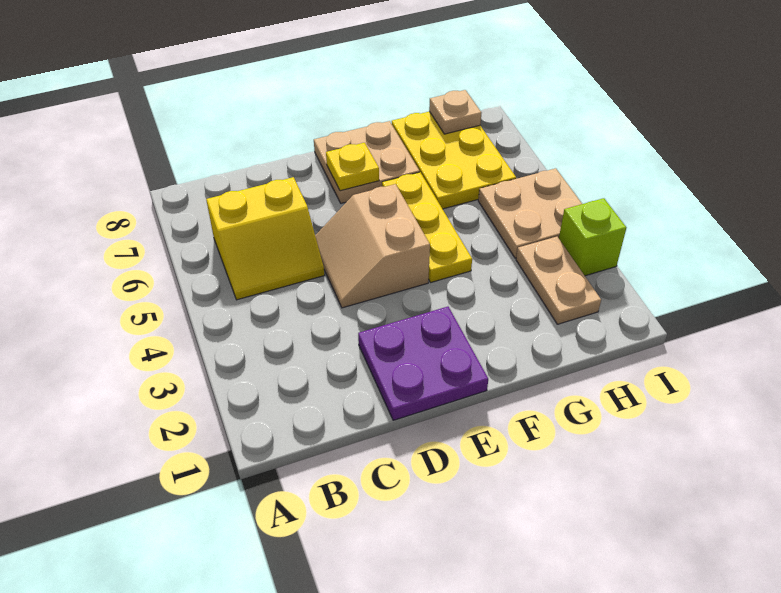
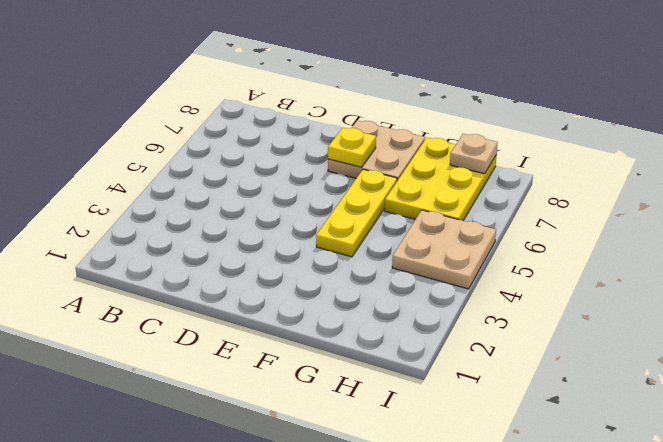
none -> yellow slope B5:C6 level 1 top 6
none -> purple plate D1:E2 level 1

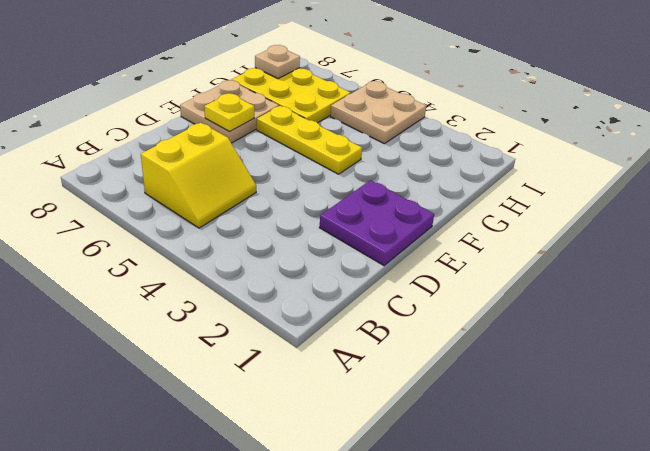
none -> tan slope D4:E5 level 1 top E
none -> tan plate H2:H3 level 1

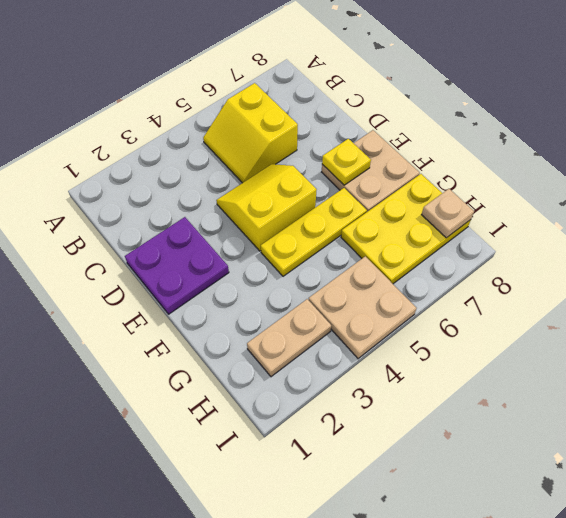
yellow slope D4:E5 level 1 top E -> tan slope D4:E5 level 1 top E
none -> lime brick I3 level 1

